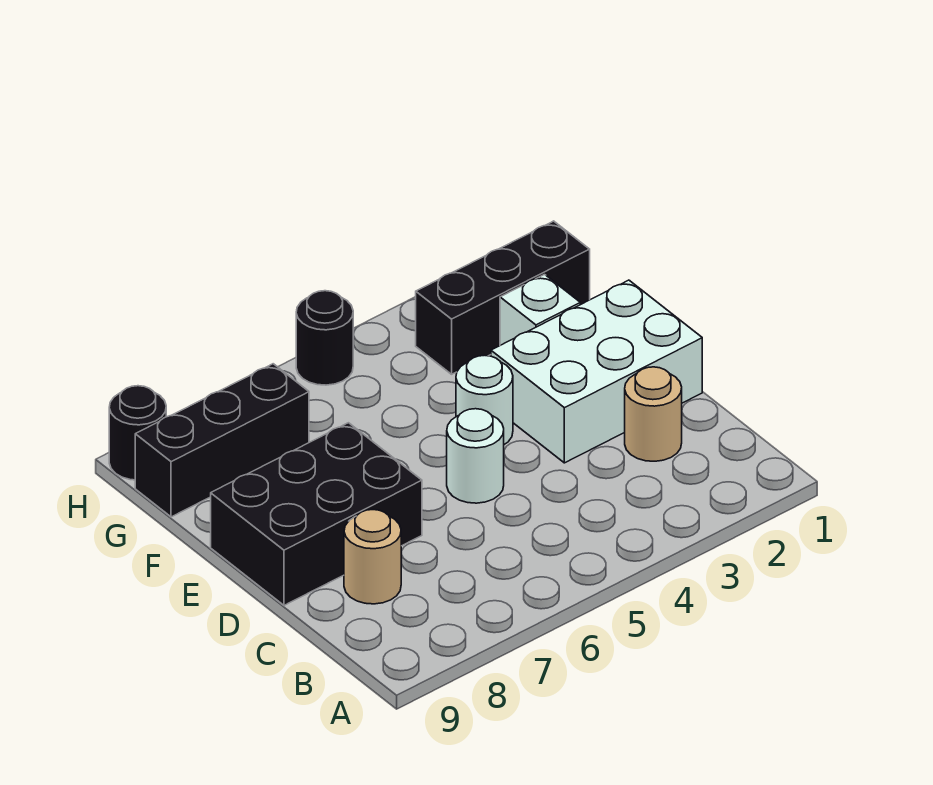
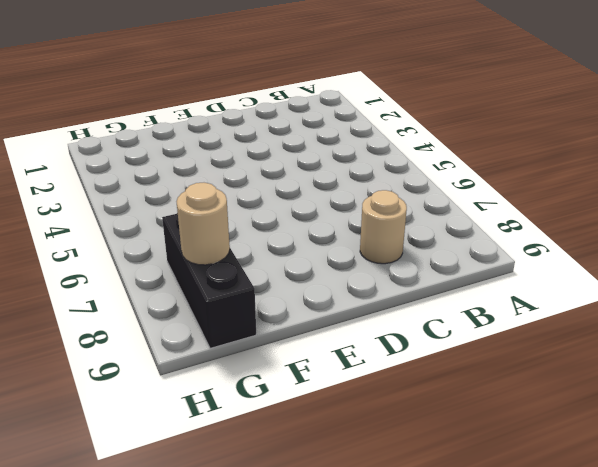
tan round brick G8 level 2 -> tan round brick C2 level 1
none -> white brick D1:E3 level 1
none -> white round brick D5 level 1

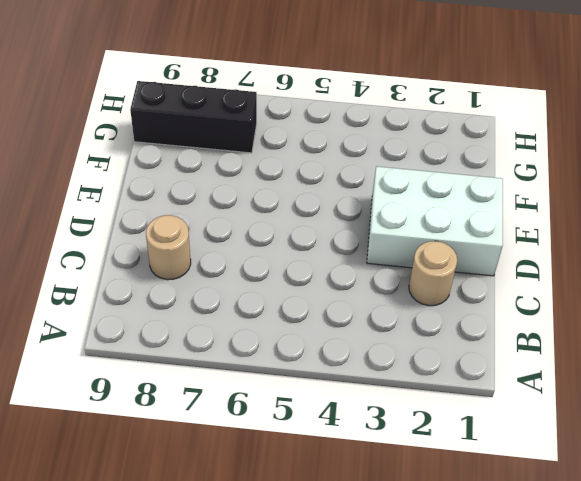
none -> white round brick D5 level 1
none -> black brick D7:E9 level 1

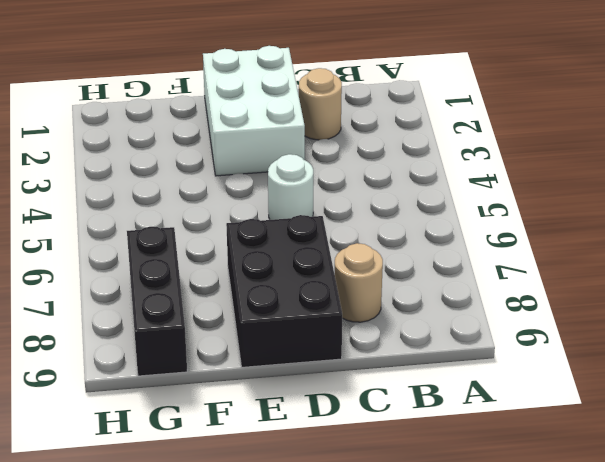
none -> white round brick E4 level 1
none -> white brick F2 level 1

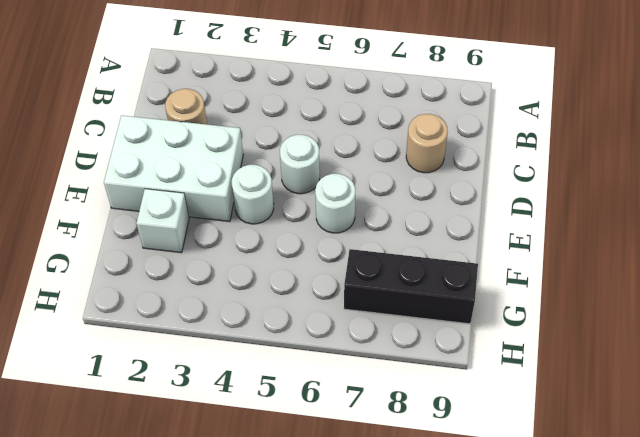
white round brick E6 level 1 -> none
none -> black brick D7:E9 level 1
none -> black brick G1:G3 level 1

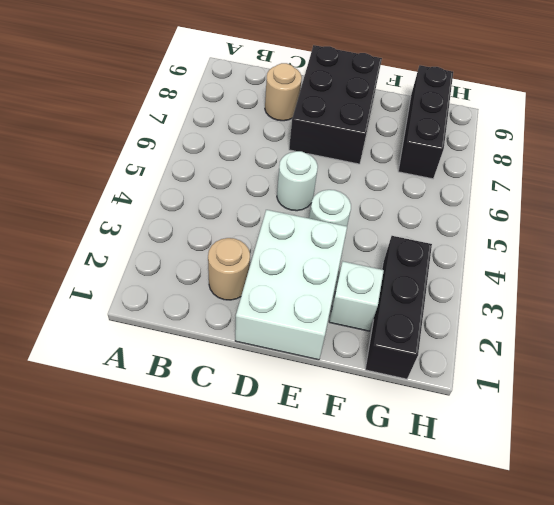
none -> black round brick H5 level 1
none -> black round brick H9 level 1

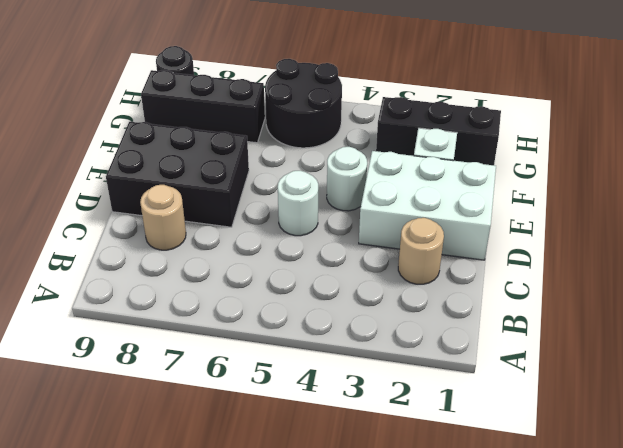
black round brick G5:H6 level 1 -> black round brick H5 level 1

